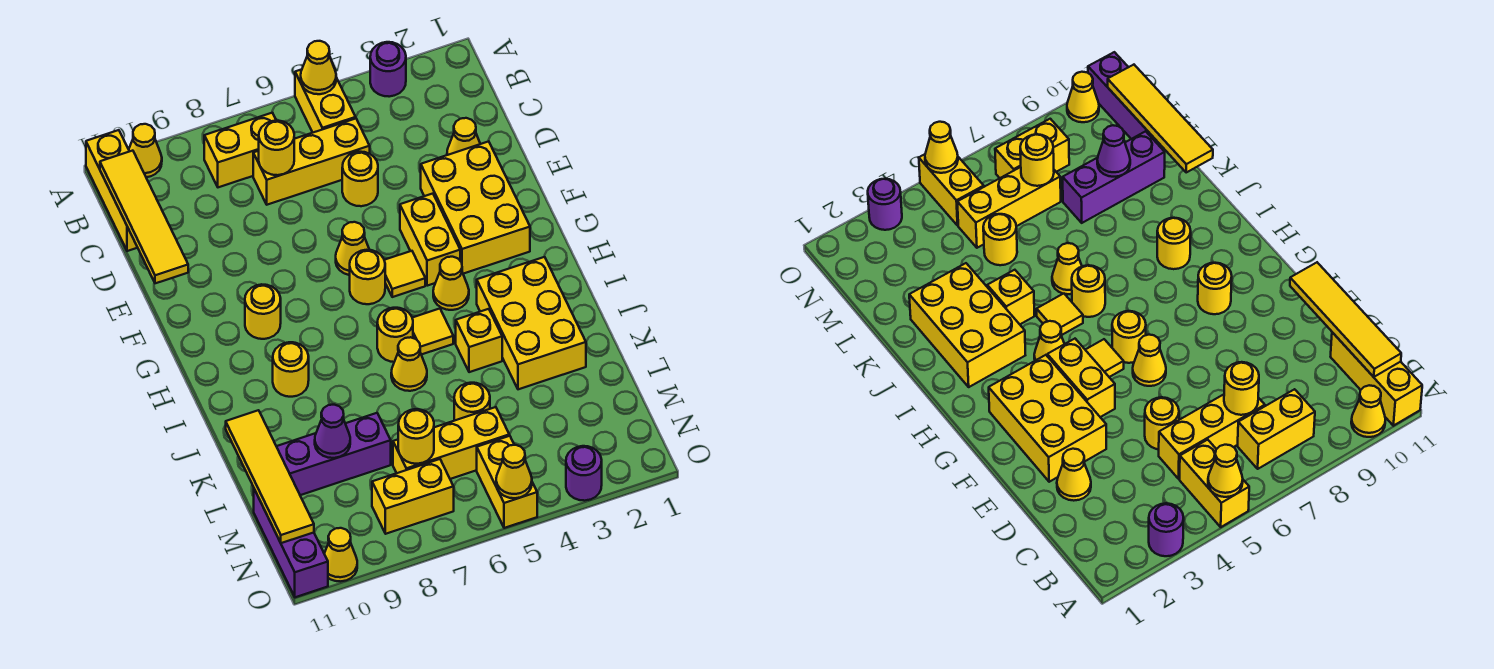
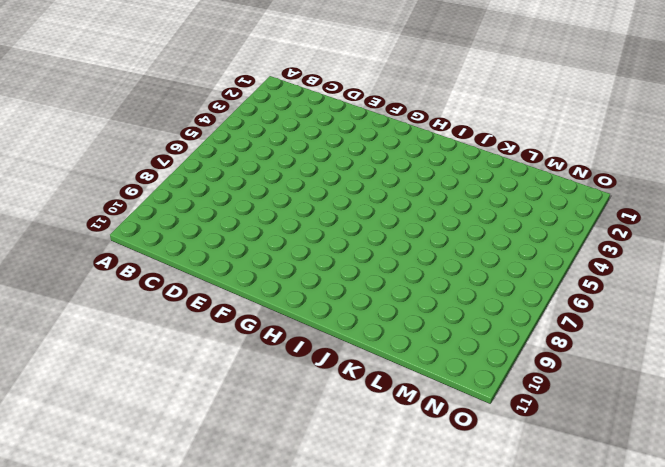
none -> purple round brick A3 level 1
none -> yellow brick A5:B5 level 1
none -> yellow cone A10 level 1
none -> yellow brick A11:C11 level 1

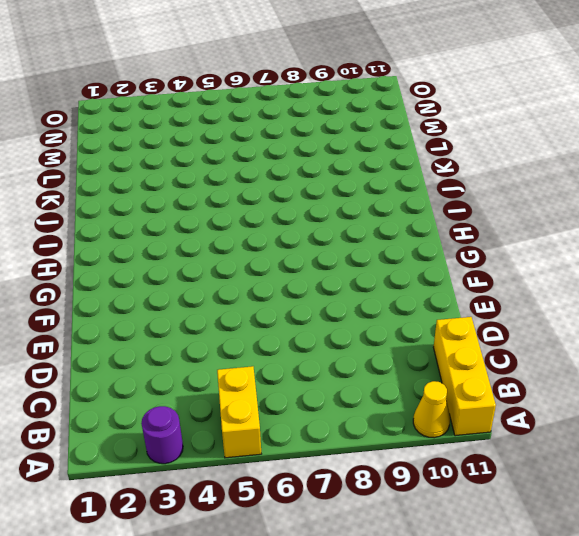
none -> yellow brick B7:B8 level 1
none -> yellow brick C5:C7 level 1
none -> yellow cone D2 level 1
none -> yellow round brick D5 level 1

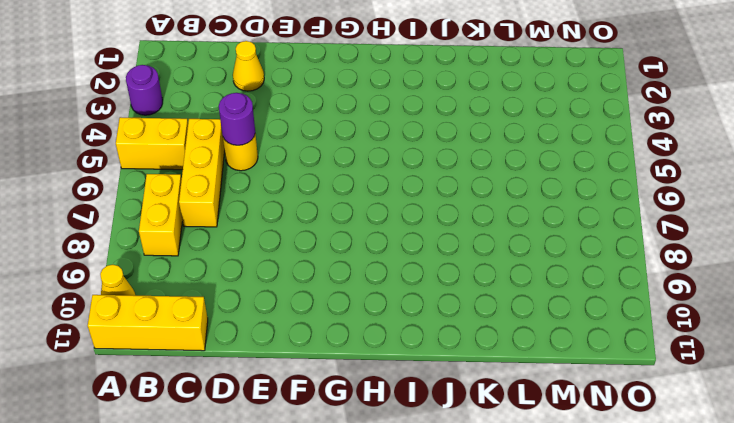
purple round brick D5 level 2 -> purple round brick O3 level 1
none -> yellow brick E2:G3 level 1
none -> yellow brick F4:G4 level 1
none -> yellow cone F6 level 1
none -> yellow tile G5 level 1

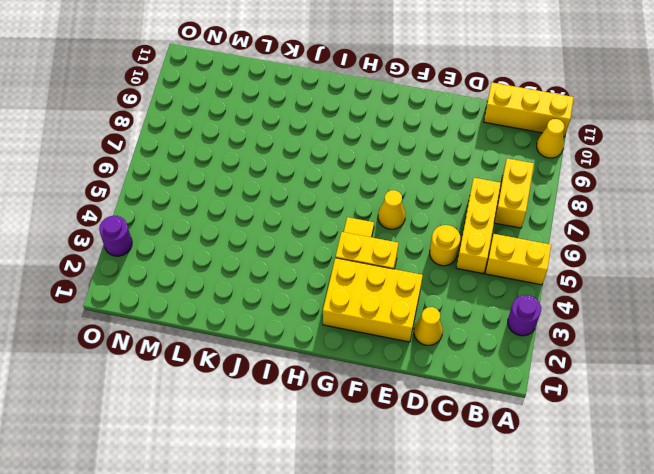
none -> yellow round brick G6 level 1
none -> yellow round brick G9 level 1
none -> yellow cone H4 level 1
none -> yellow brick I2:K3 level 1

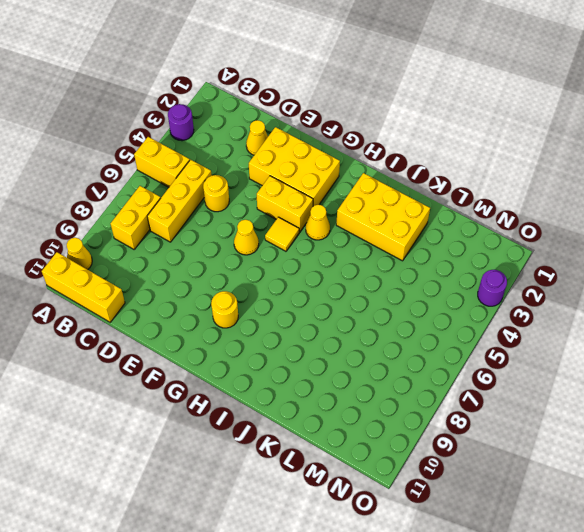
none -> yellow round brick G6 level 1
none -> yellow tile I5 level 1
none -> yellow round brick I6 level 1
none -> yellow round brick I9 level 1

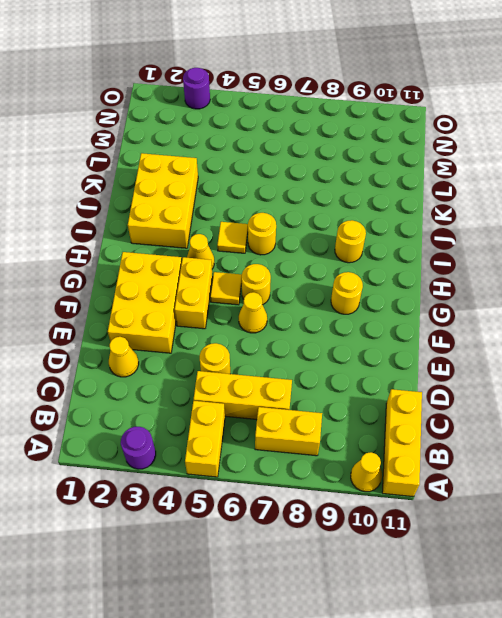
none -> yellow brick J4 level 1
none -> yellow cone J6 level 1
none -> yellow round brick L5 level 1
none -> purple brick L8:L10 level 1

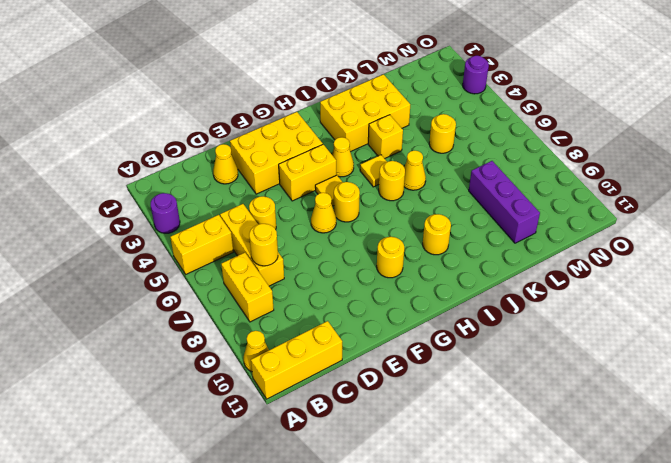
none -> yellow brick M5:M7 level 1
none -> purple brick M11:O11 level 1
none -> yellow brick N5:O5 level 1
none -> yellow brick N7:N8 level 1

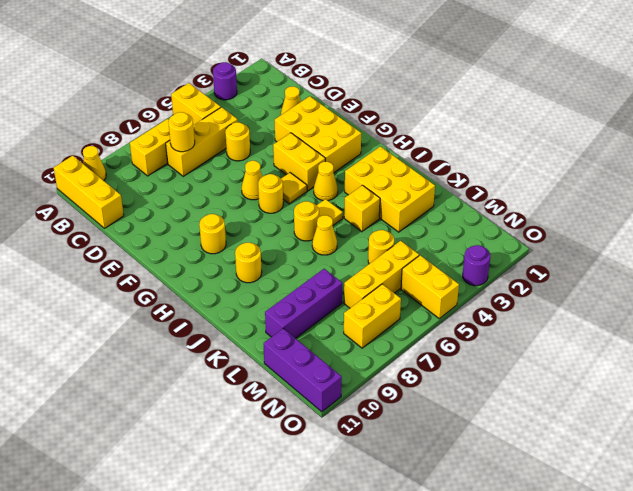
none -> yellow cone O10 level 1
none -> yellow cone A5 level 2
none -> yellow tile B11:E11 level 2
none -> yellow tile K11:N11 level 2

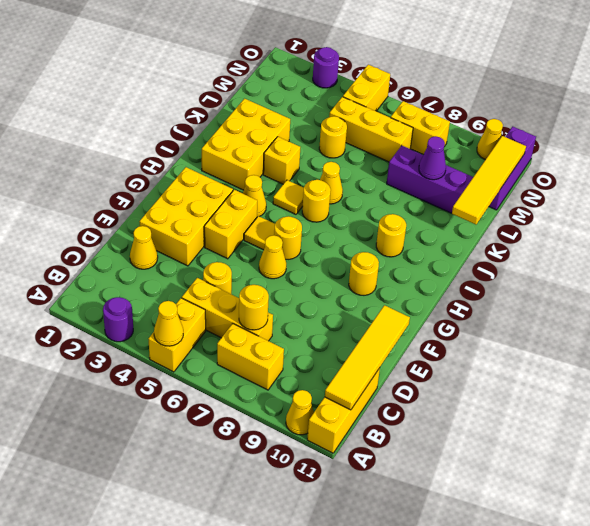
none -> yellow round brick M7 level 2
none -> yellow cone O5 level 2

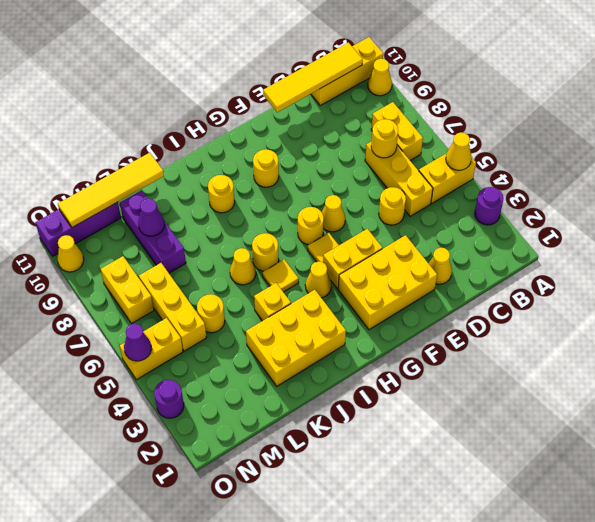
purple cone O5 level 2 -> yellow cone O5 level 2
none -> yellow round brick M7 level 2

